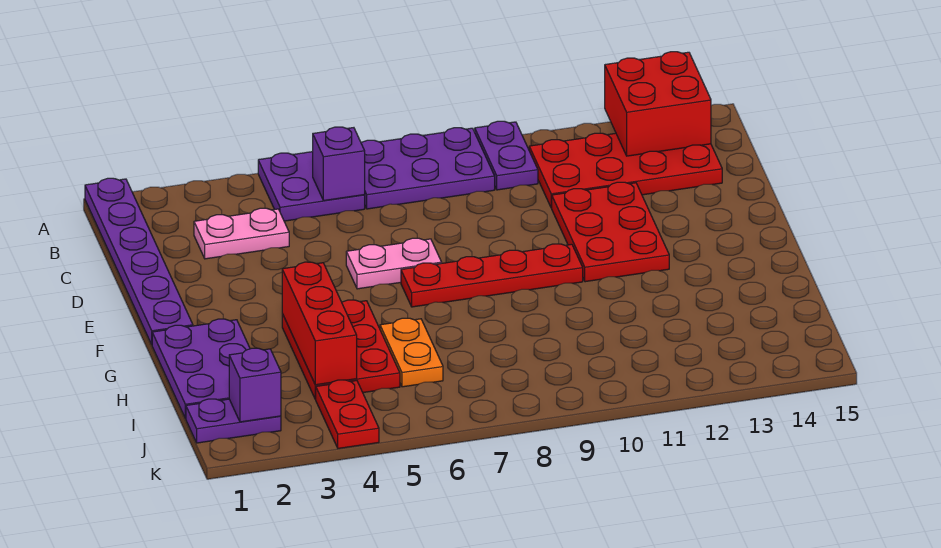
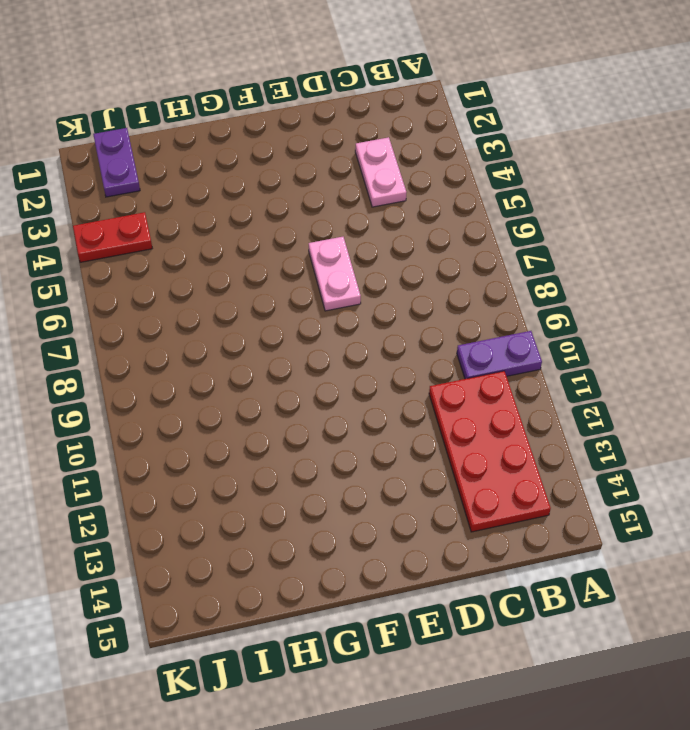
none -> purple plate A1:F1 level 1
none -> purple plate A5:B6 level 1
none -> purple plate A7:B9 level 1

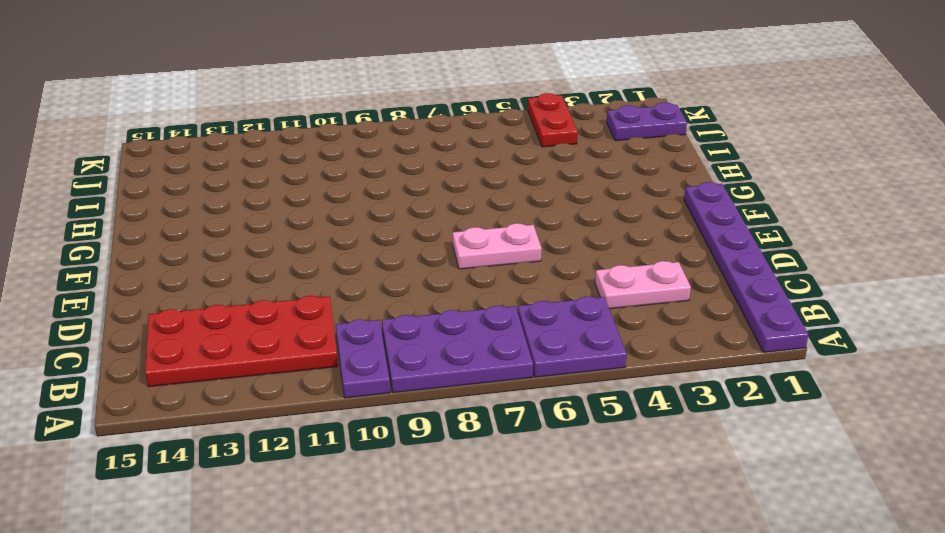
none -> red plate D11:F12 level 1
none -> red plate F7:F10 level 1
none -> purple plate G1:I2 level 1

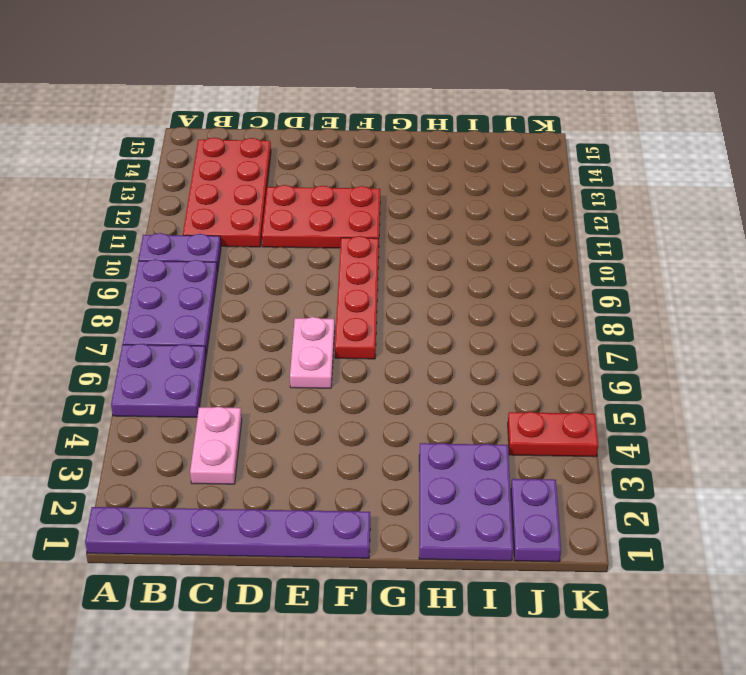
purple plate H1:I3 level 1 -> purple plate G1:I2 level 1
none -> red plate G4:I5 level 1
none -> orange plate H6:I6 level 1
none -> red brick A13:B14 level 2

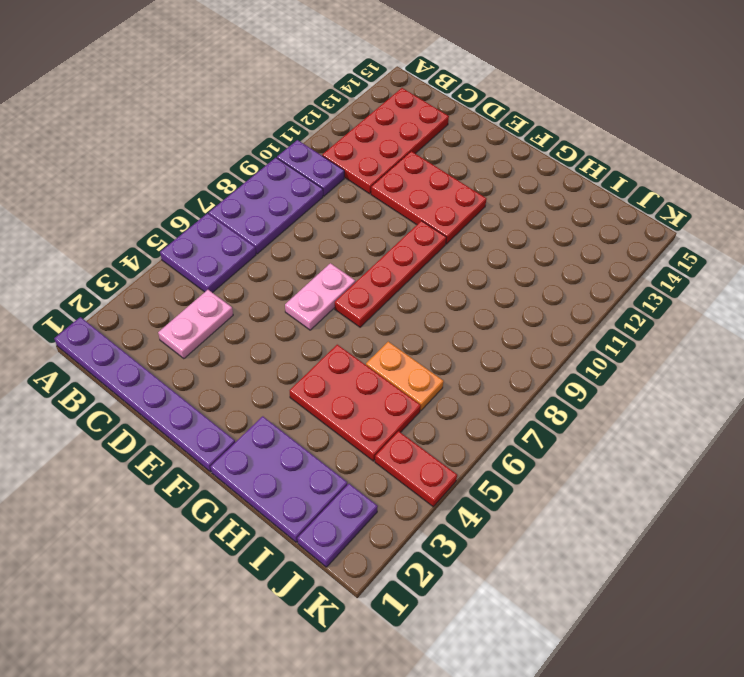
none -> red brick A13:B14 level 2
none -> purple brick B6 level 2
none -> red brick G4:I4 level 2

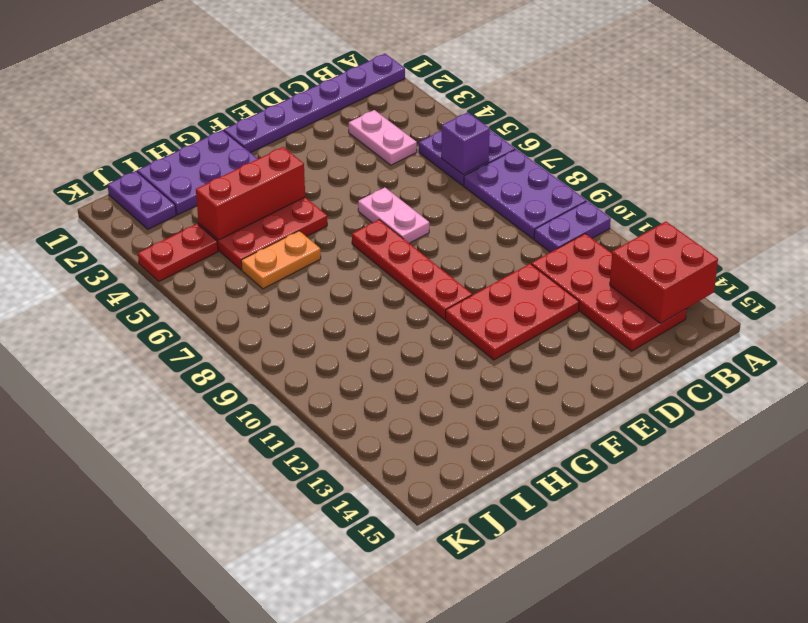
none -> purple brick J2 level 2

